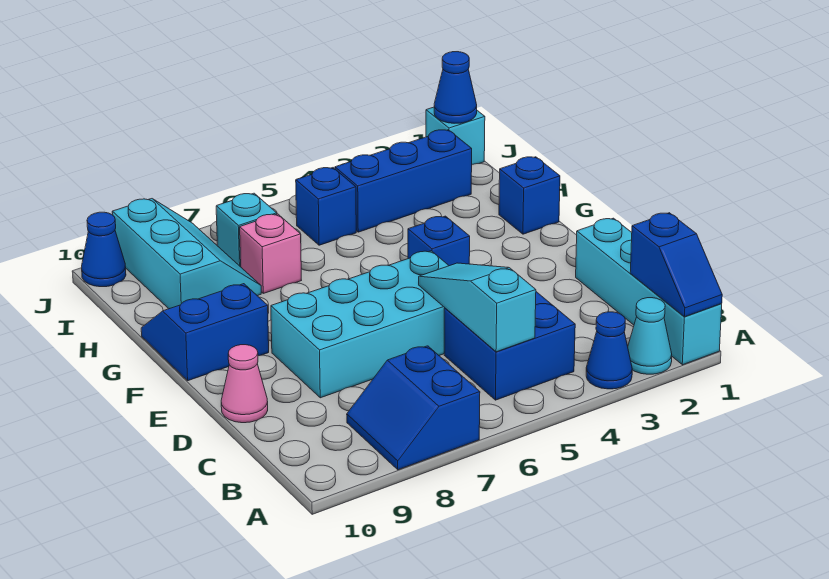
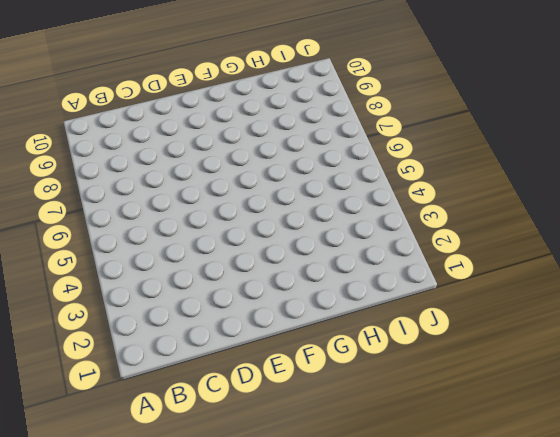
none -> cyan brick A1:D1 level 1
none -> cyan cone A2 level 1
none -> blue cone A3 level 1

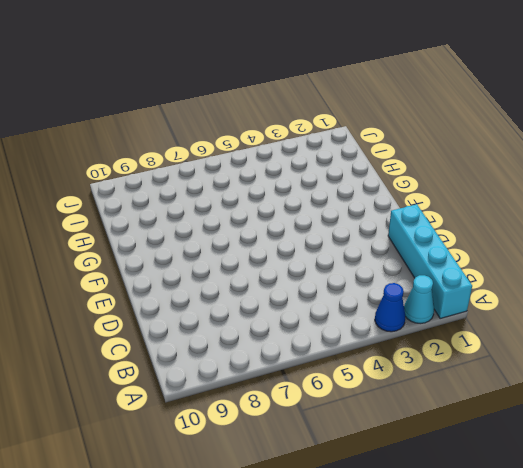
none -> blue slope A7:B8 level 1 top 7
none -> blue brick B4:C5 level 1
none -> cyan brick D5:E8 level 1

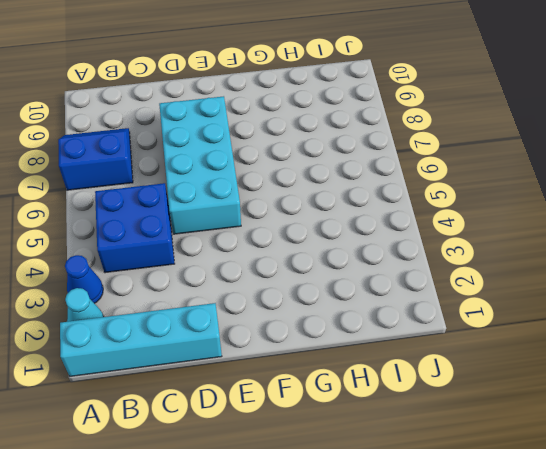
none -> pink cone D10 level 1
none -> blue brick F4 level 1
none -> blue slope F9:G10 level 1 top F

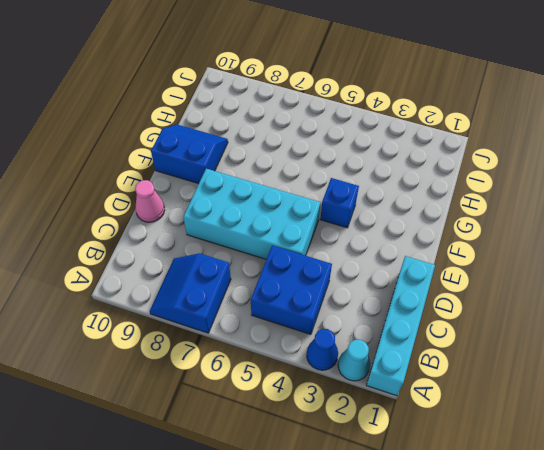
none -> blue brick G1 level 1
none -> pink brick H7 level 1
none -> cyan slope H8:J9 level 1 top 9

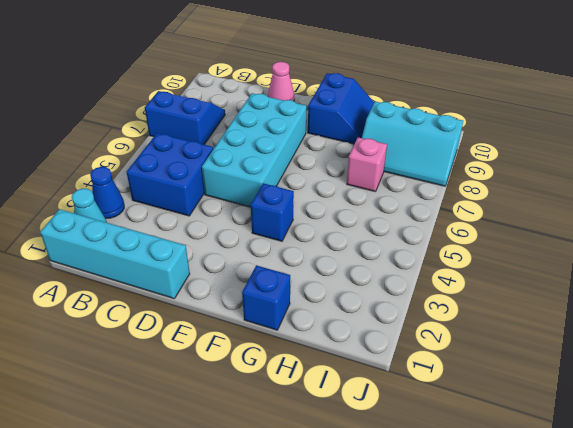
none -> blue brick I2:I4 level 1
none -> blue brick I5 level 1
none -> cyan brick I7 level 1

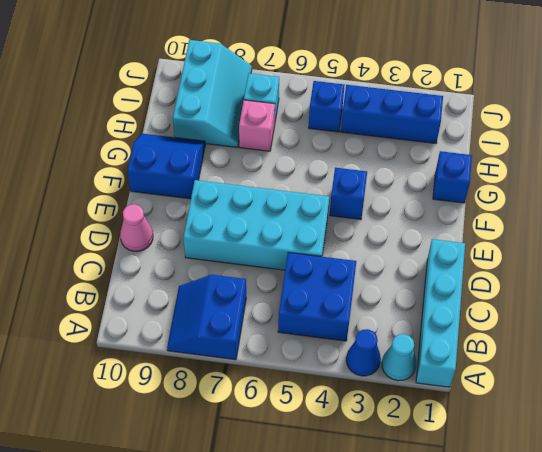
none -> cyan brick J1 level 1
none -> blue cone J10 level 1
none -> blue slope A1:B1 level 2 top B

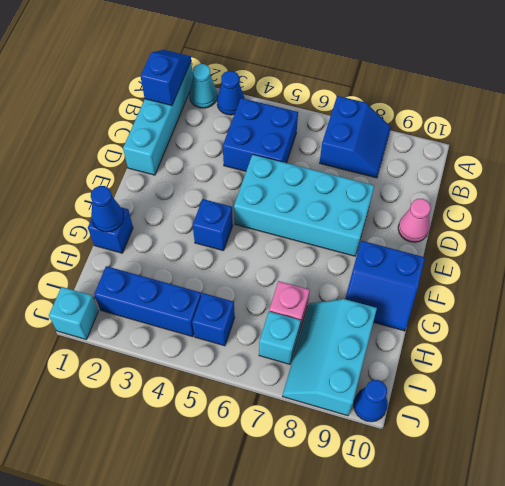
blue cone G1 level 2 -> blue cone J1 level 2
none -> cyan slope B5:D5 level 2 top B

